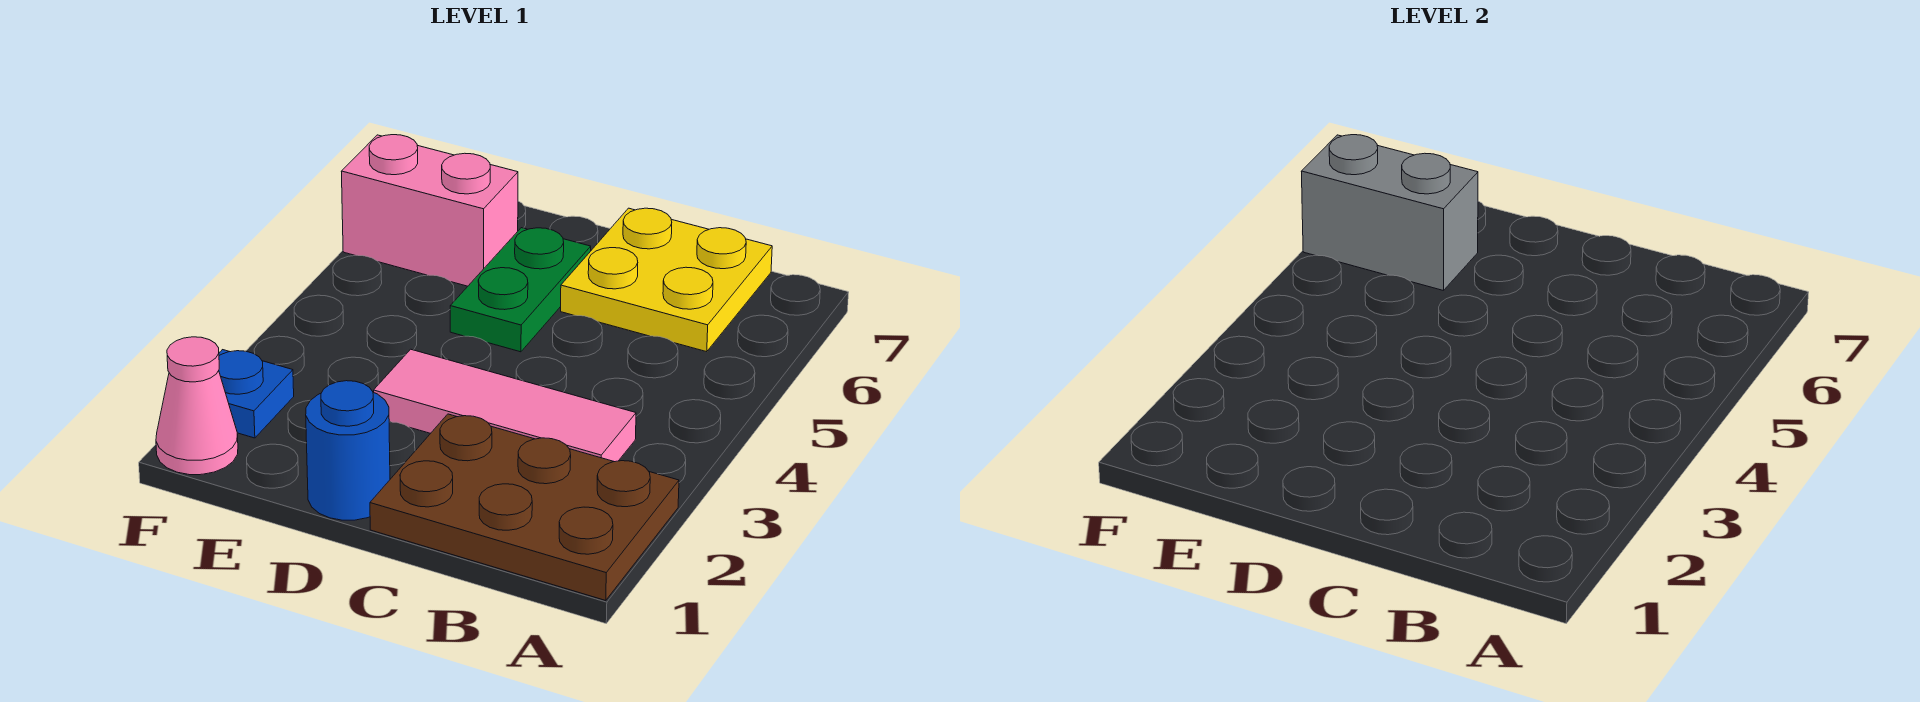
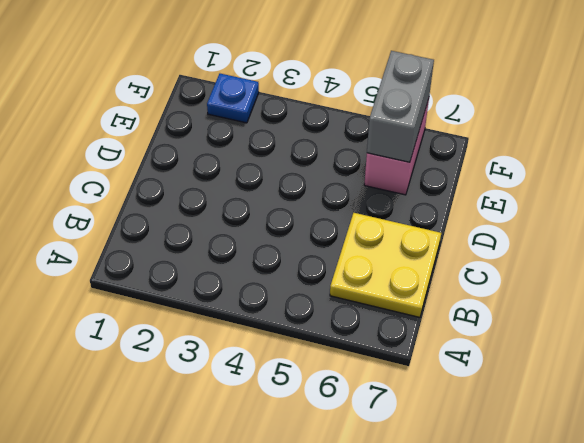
none -> brown plate A1:C2 level 1
none -> pink tile B3:D3 level 1

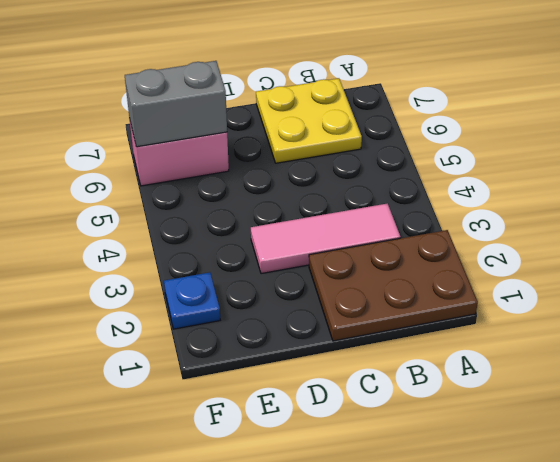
none -> blue round brick D1 level 1
none -> green plate D5:D6 level 1

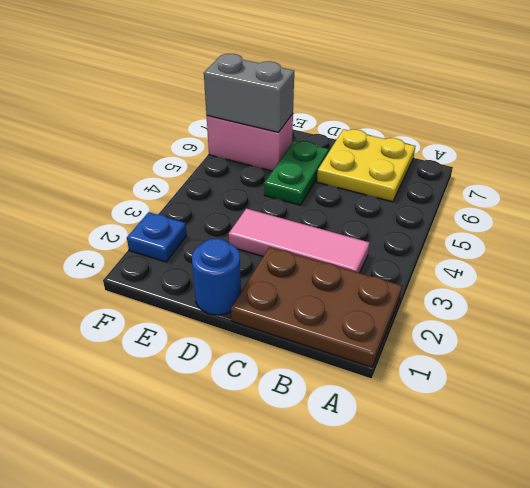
none -> pink cone F1 level 1

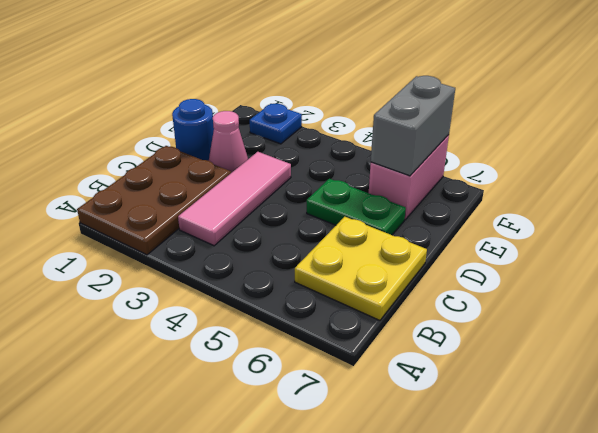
pink cone D2 level 1 -> pink cone F1 level 1

